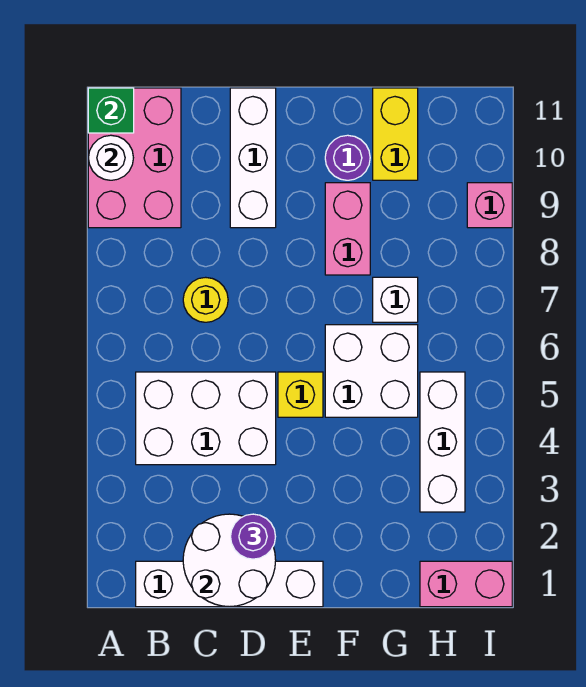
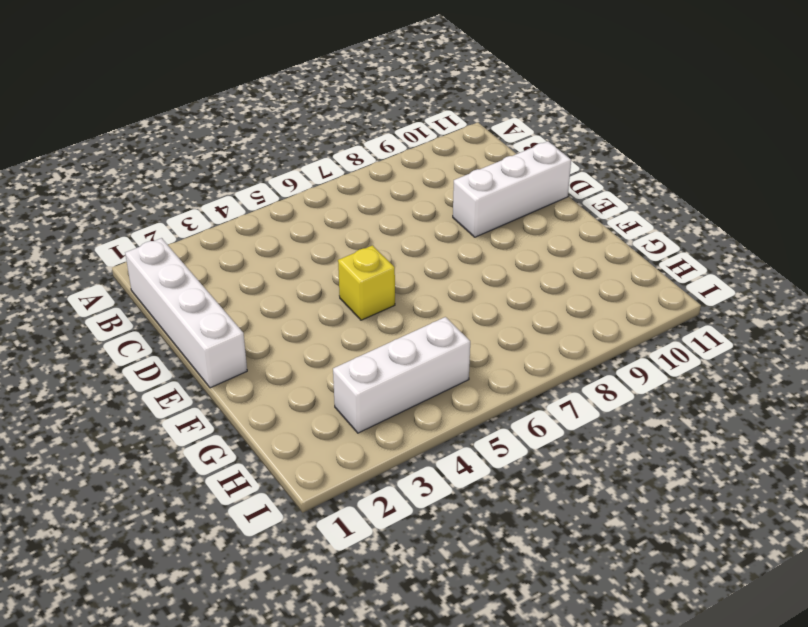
none -> pink brick A9:B11 level 1
none -> white brick B4:D5 level 1
none -> yellow round brick C7 level 1

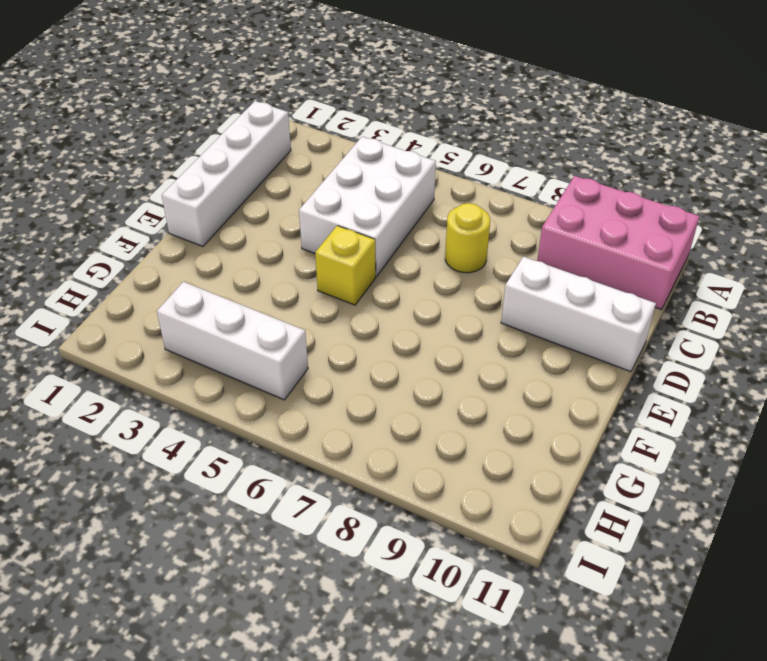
none -> white brick F5:G6 level 1
none -> pink brick F8:F9 level 1
none -> purple round brick F10 level 1

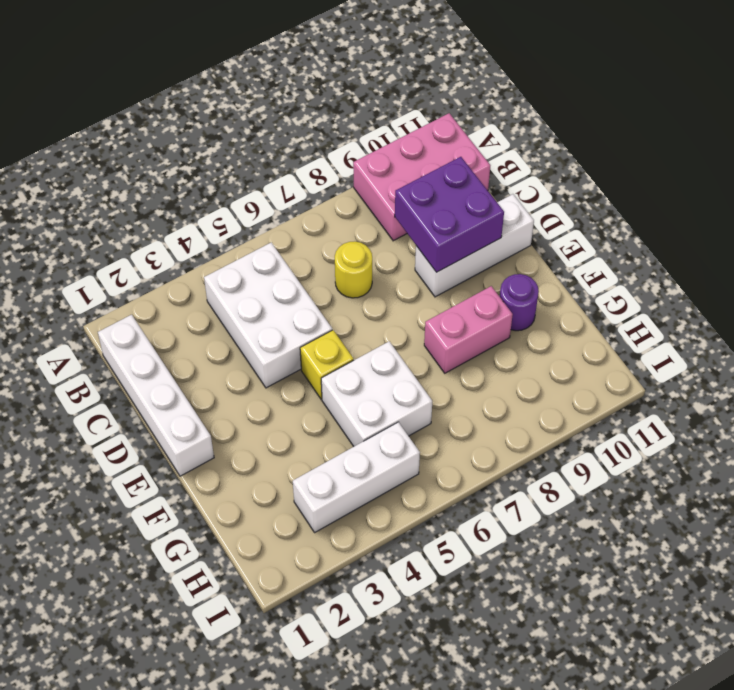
purple brick C9:D10 level 2 -> none
none -> white brick G7 level 1
none -> yellow brick G10:G11 level 1
none -> pink brick H1:I1 level 1

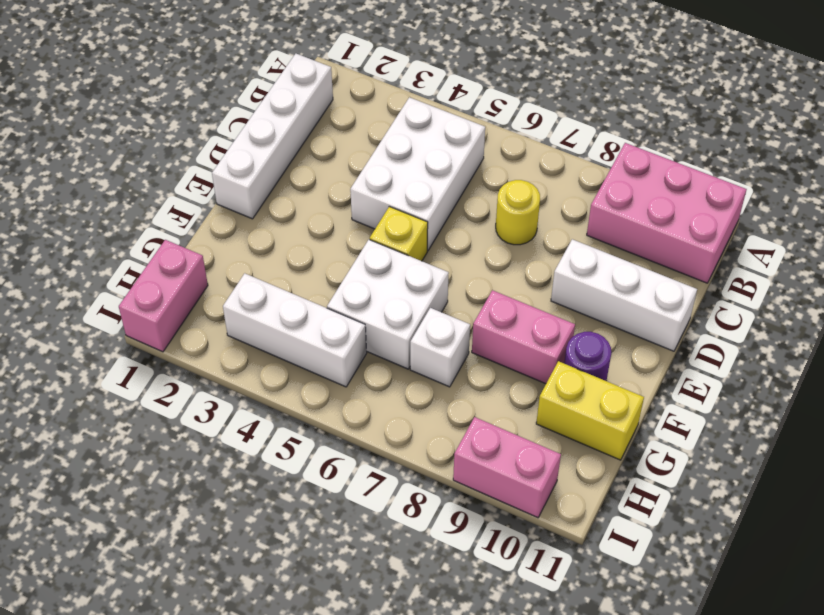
pink brick I9:I10 level 1 -> pink brick I9 level 1
none -> white round brick A10 level 2
none -> green brick A11 level 2
none -> white round brick C1:D2 level 2

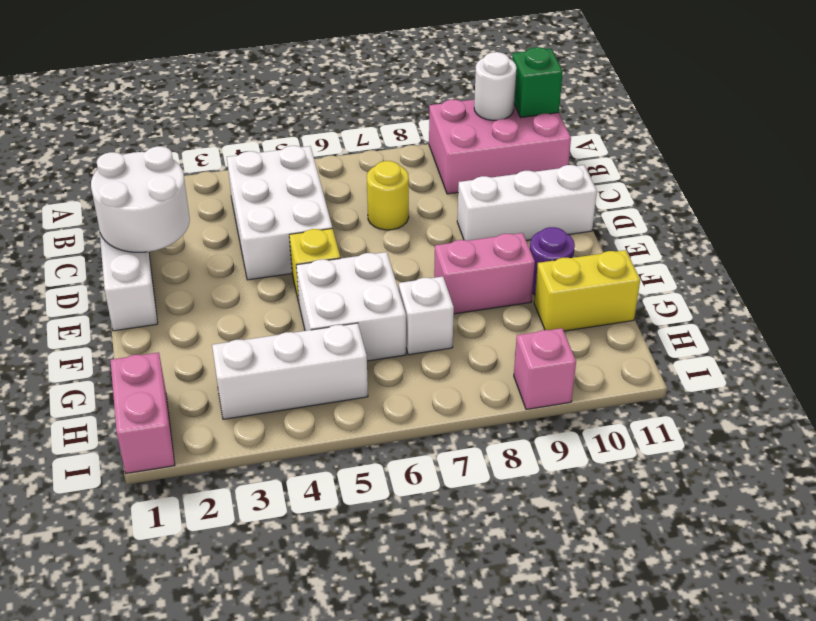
none -> purple round brick D2 level 3

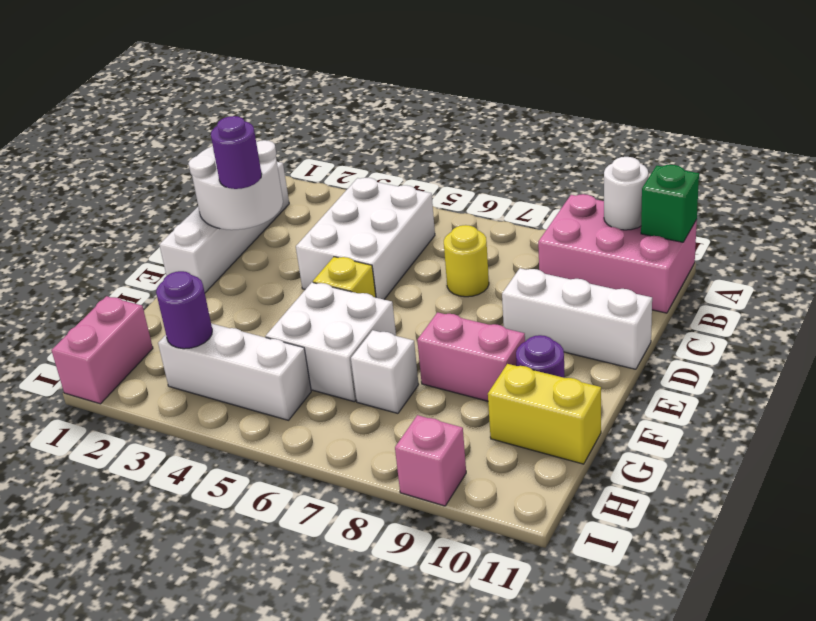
purple round brick H3 level 2 -> none

